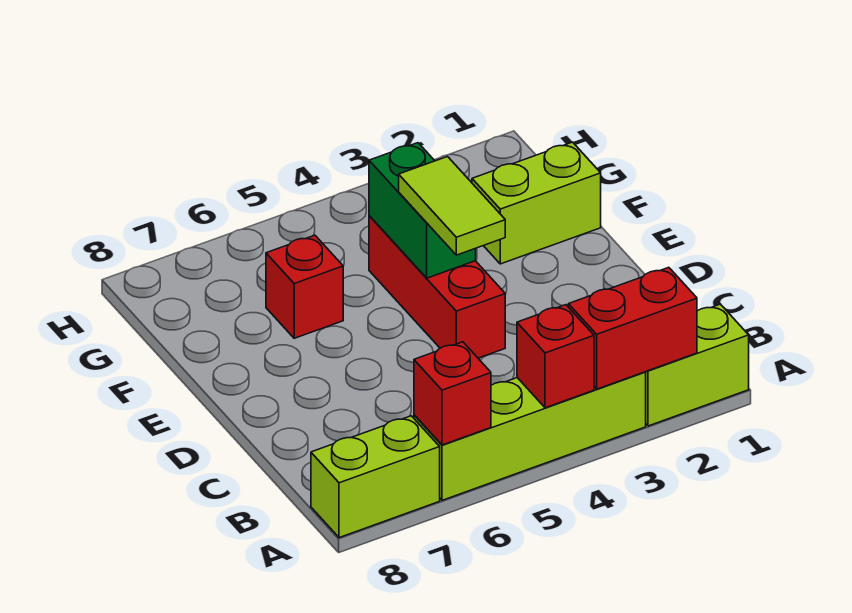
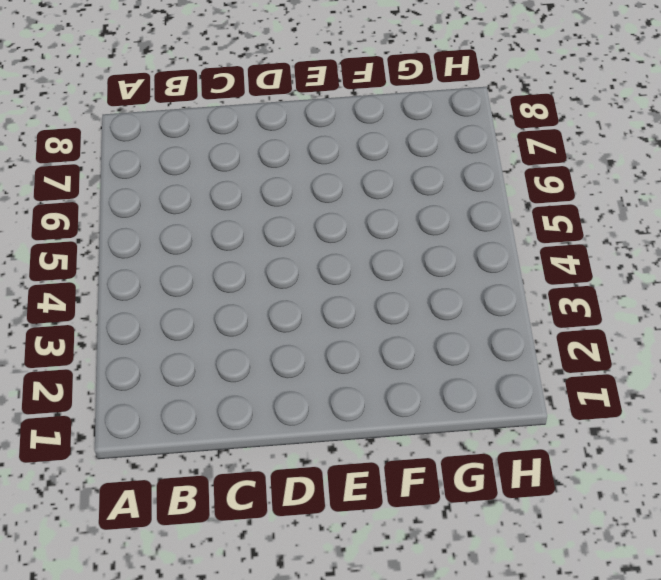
none -> lime brick A1:A2 level 1
none -> lime brick A3:A6 level 1

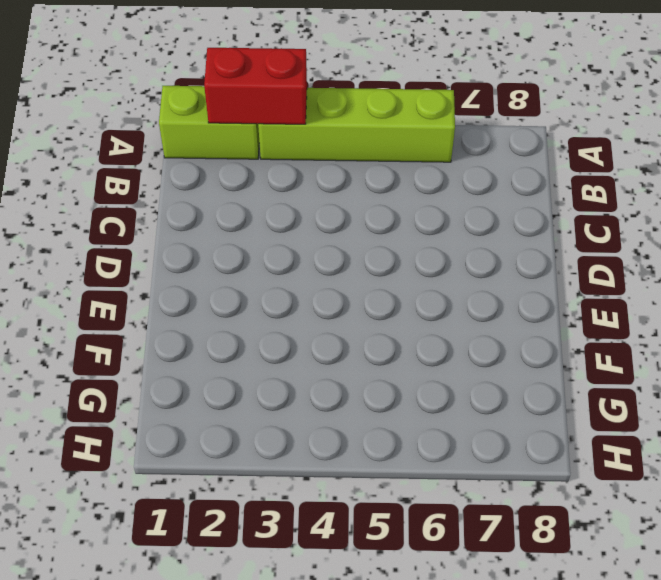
none -> lime brick A7:A8 level 1
none -> red brick D4:F4 level 1

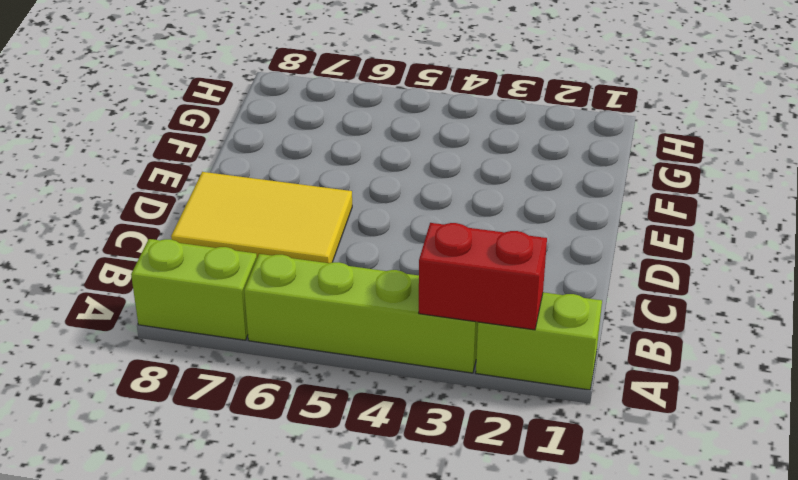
yellow tile C6:D8 level 1 -> none
none -> red brick D4:F4 level 1
none -> lime brick F1:F2 level 1

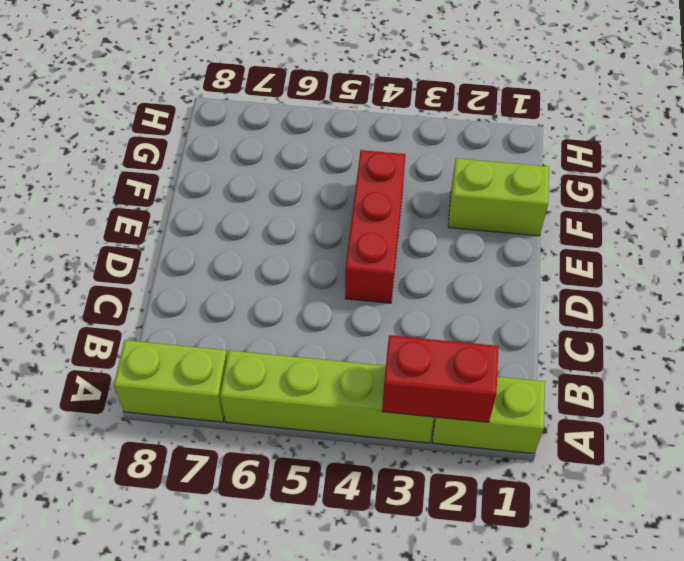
none -> red brick F6 level 1
none -> red brick A4 level 2

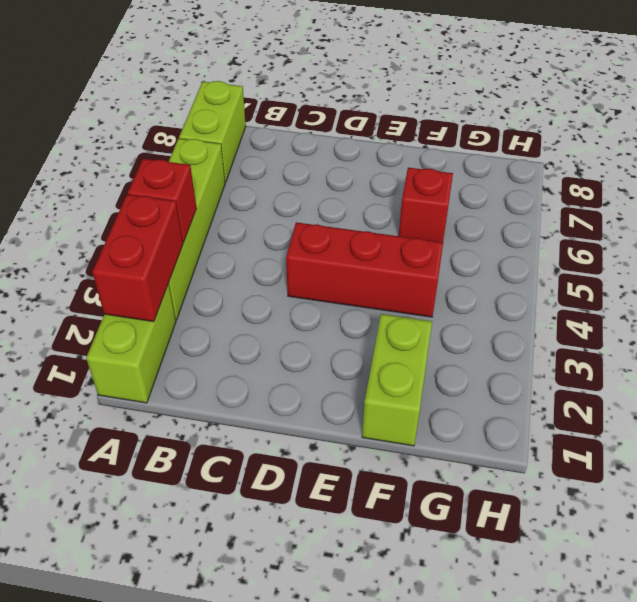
none -> red brick A6 level 2
none -> green brick E4:F4 level 2

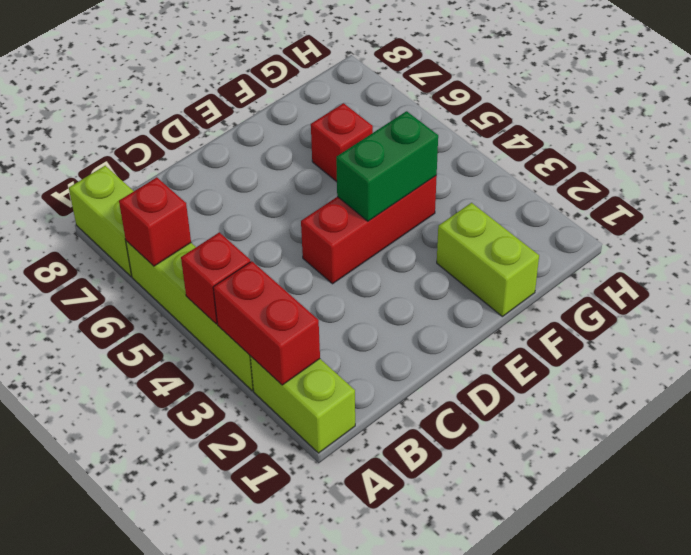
none -> lime tile D4:E4 level 3

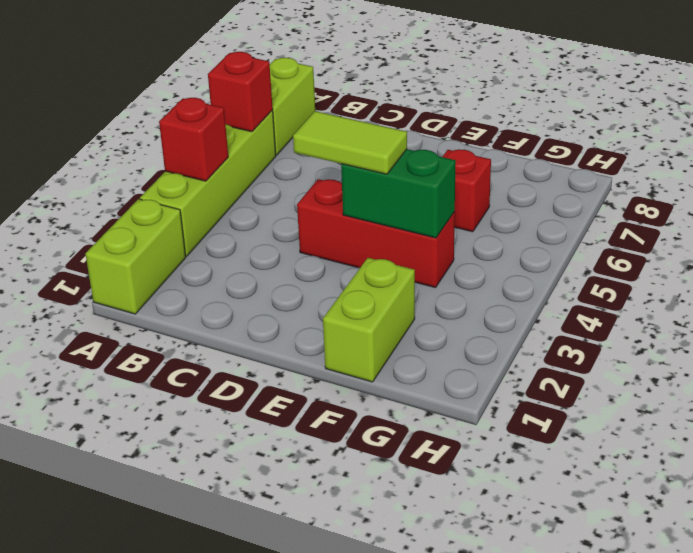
none -> red brick A2:A3 level 2

